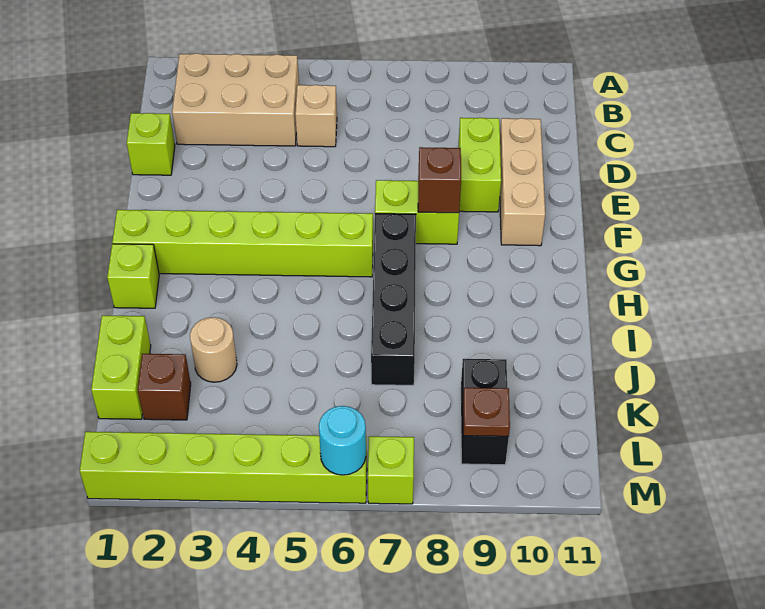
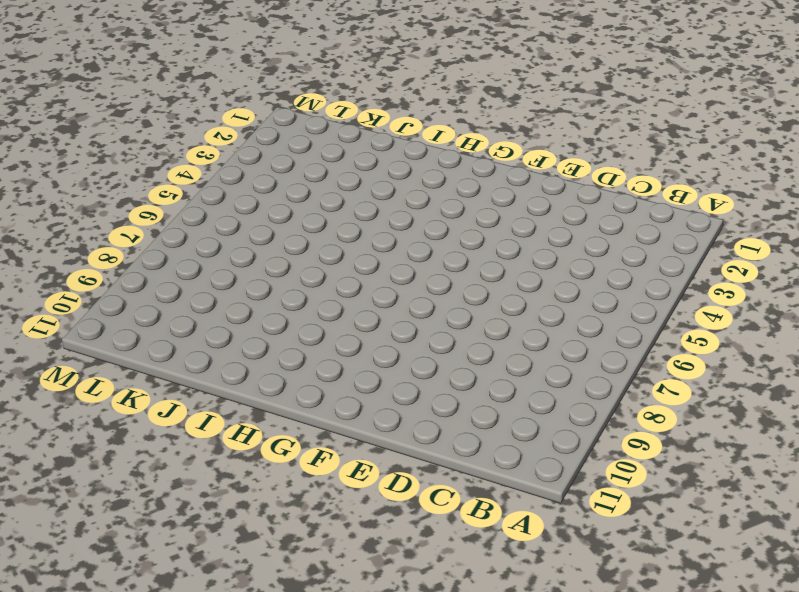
none -> tan brick B2:C4 level 1
none -> tan brick C5 level 1
none -> lime brick D1 level 1

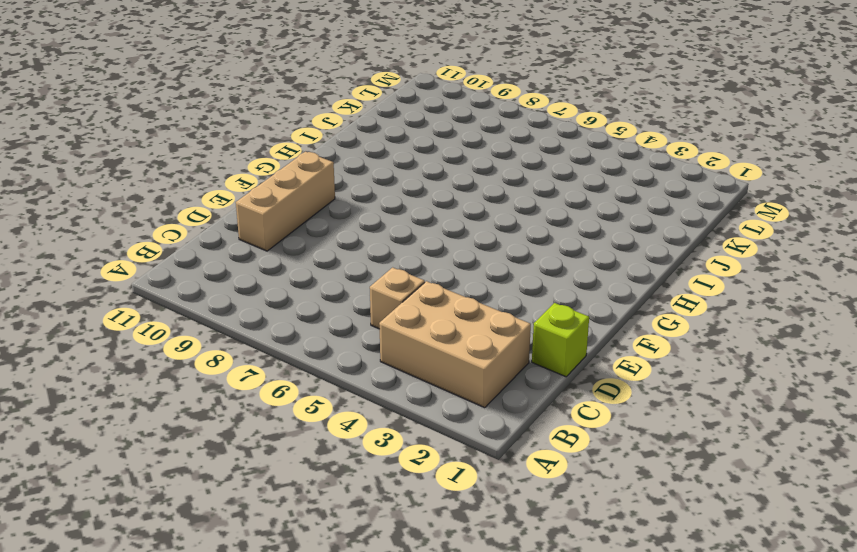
none -> lime brick D9:E9 level 1
none -> lime brick F7:F8 level 1
none -> lime brick G1:G6 level 1

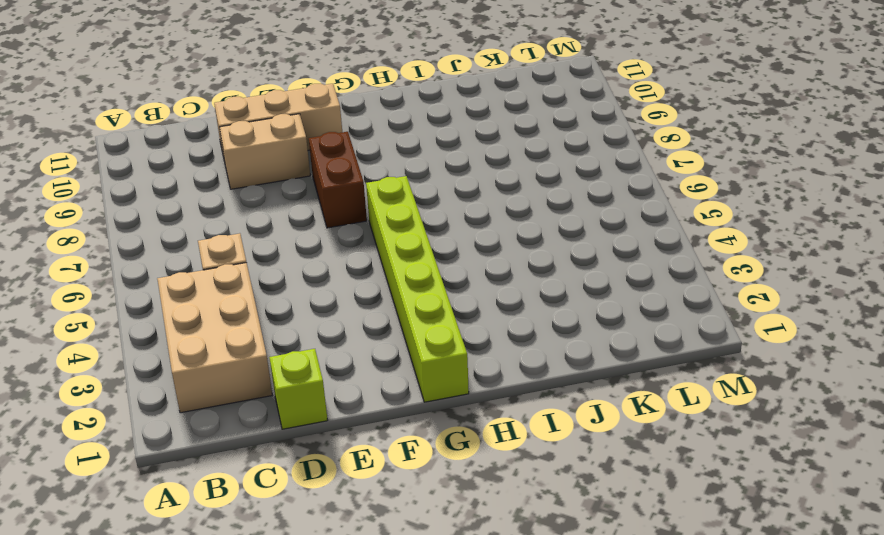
tan brick D9:E9 level 1 -> lime brick D9:E9 level 1
brown brick F7:F8 level 1 -> lime brick F7:F8 level 1
none -> black brick G7:J7 level 1
none -> lime brick H1 level 1
none -> lime brick J1:K1 level 1

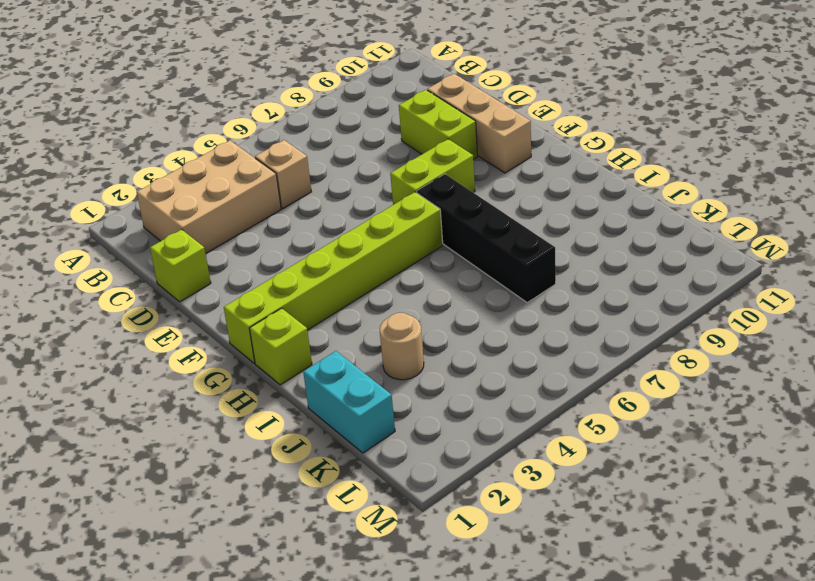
cyan brick J1:K1 level 1 -> lime brick J1:K1 level 1
none -> brown brick K2 level 1
none -> black brick K9:L9 level 1
none -> lime brick M1:M6 level 1

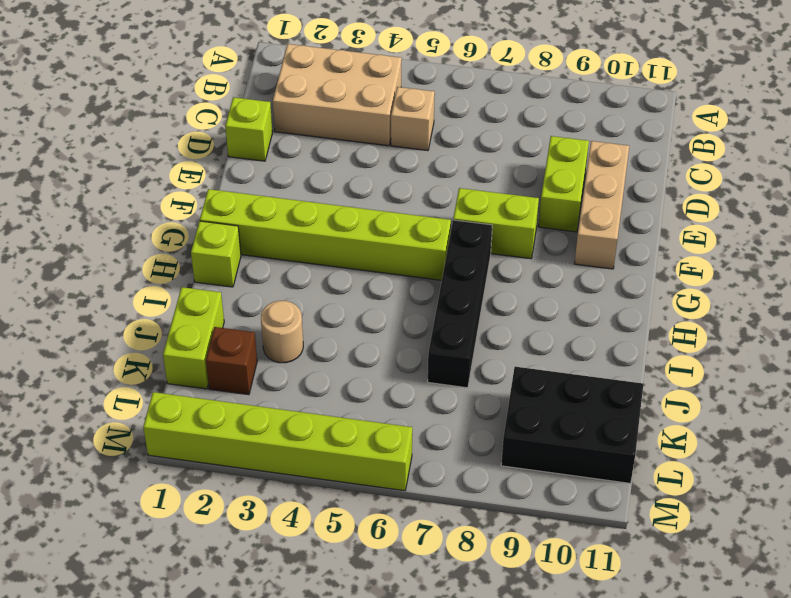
black brick K9:L11 level 1 -> black brick K9:L9 level 1
none -> lime brick M7 level 1
none -> brown brick F8 level 2
none -> brown plate L9 level 2

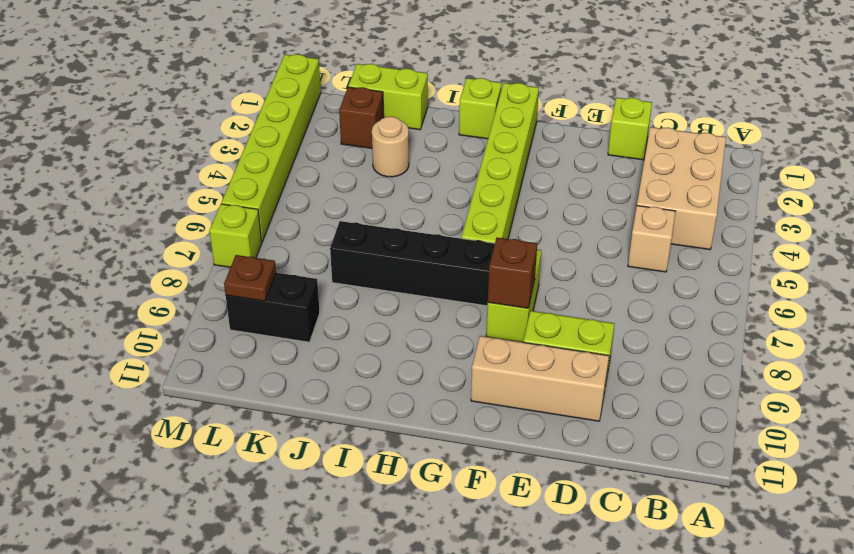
none -> cyan round brick M6 level 2

